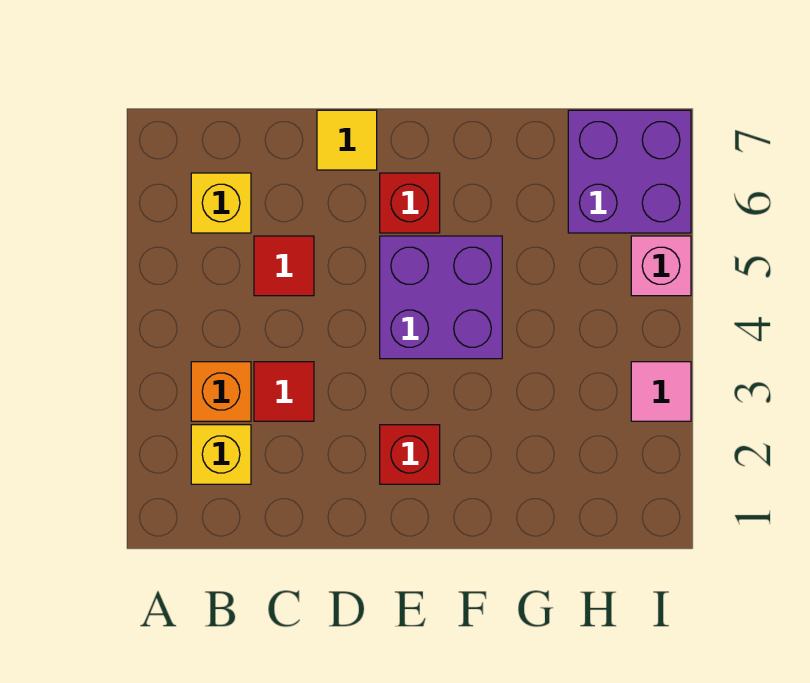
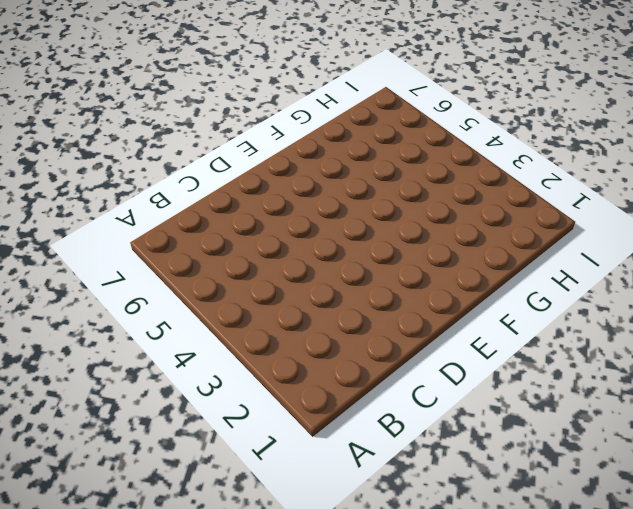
none -> yellow brick B2 level 1
none -> orange brick B3 level 1
none -> yellow brick B6 level 1

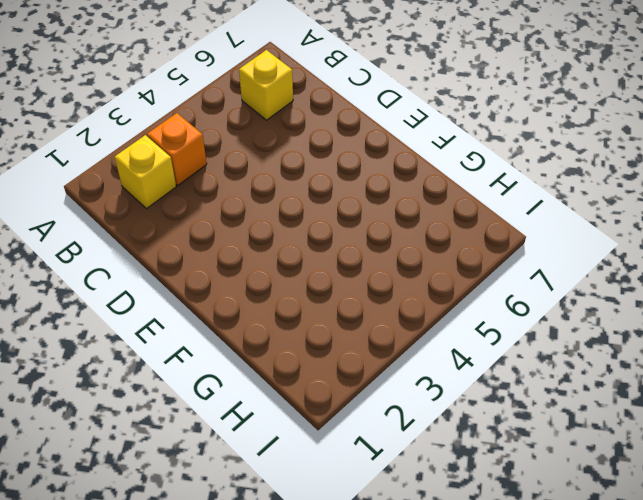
none -> red tile C3 level 1
none -> red tile C5 level 1
none -> yellow tile D7 level 1

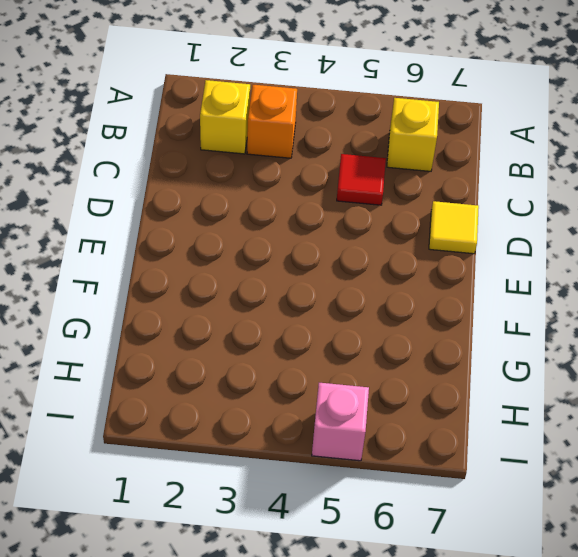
none -> red tile C3 level 1
none -> red brick E2 level 1
none -> purple brick E4:F5 level 1

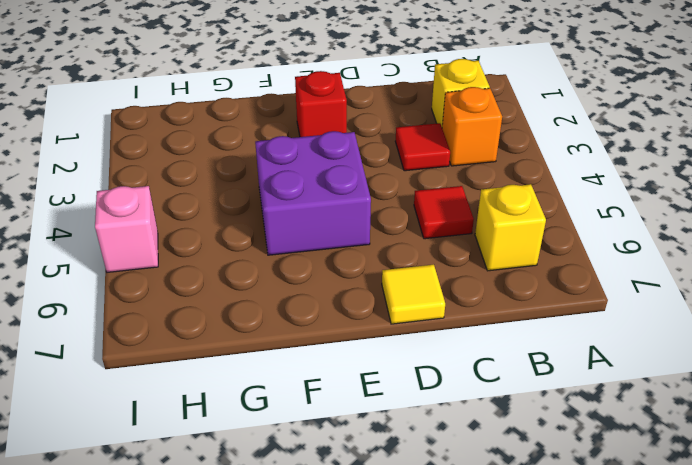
none -> red brick E6 level 1
none -> purple brick H6:I7 level 1
none -> pink tile I3 level 1

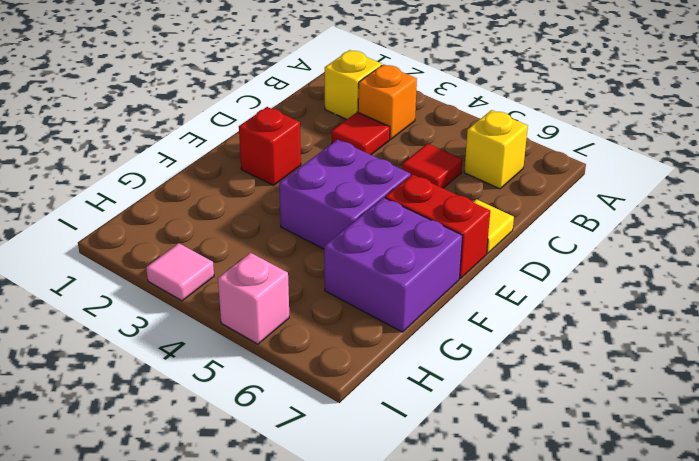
red brick E6:E7 level 1 -> red brick E6 level 1
purple brick F6:G7 level 1 -> purple brick H6:I7 level 1

